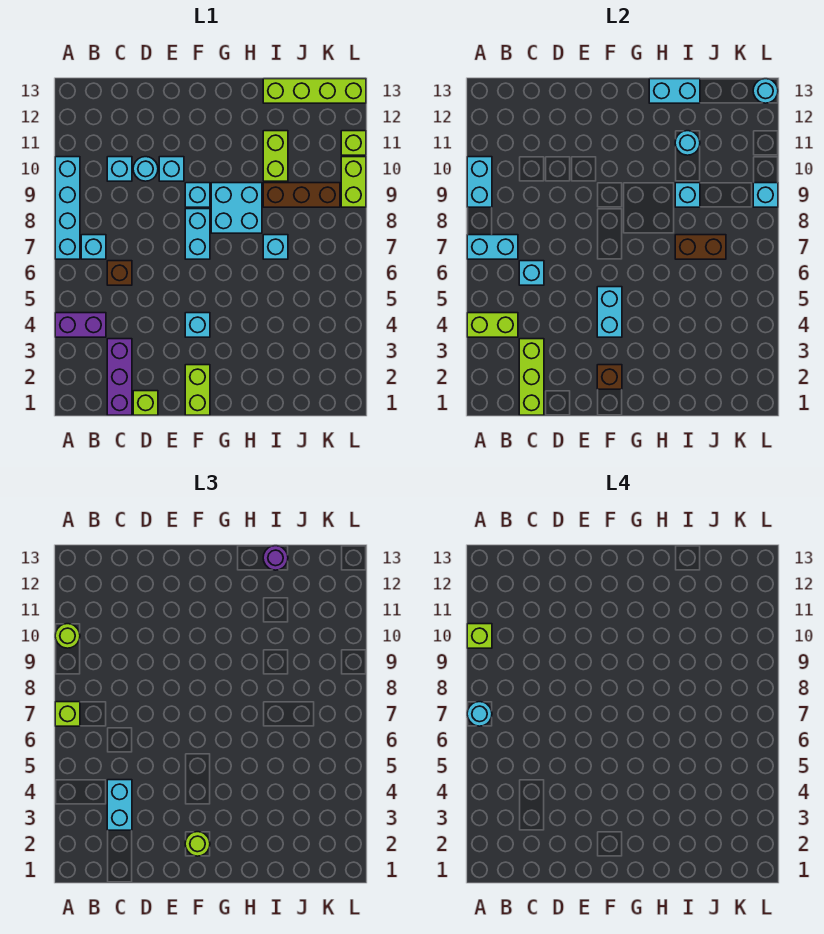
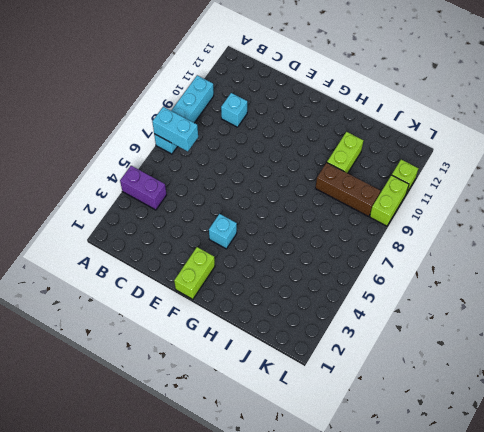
none -> cyan brick B7 level 1
none -> purple brick C1:C3 level 1
none -> brown brick C6 level 1
none -> lime brick D1 level 1

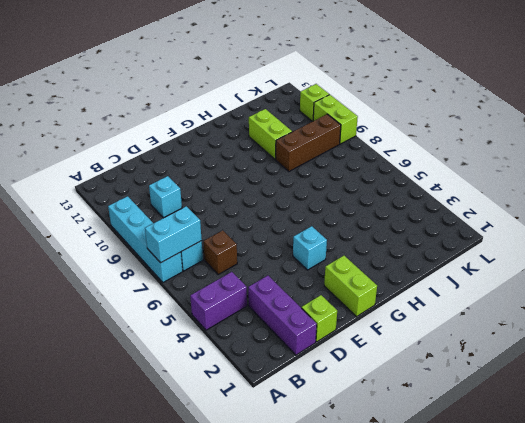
none -> cyan round brick D10 level 1
none -> cyan brick E10 level 1
none -> cyan brick F7:F8 level 1
none -> cyan brick F9 level 1

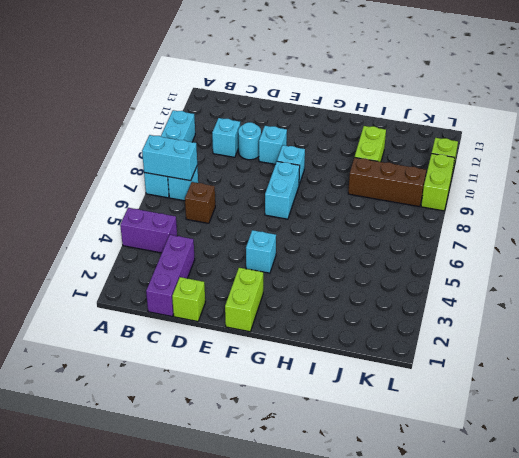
none -> cyan brick G8:H9 level 1
none -> cyan brick I7 level 1
none -> lime brick I13:L13 level 1
none -> lime brick A4:B4 level 2

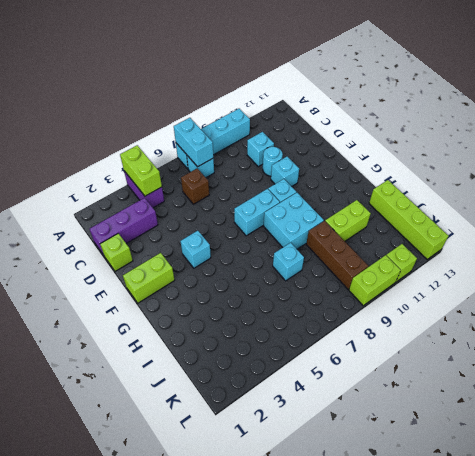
none -> cyan brick A9:A10 level 2
none -> lime brick C1:C3 level 2
none -> cyan brick C6 level 2
none -> brown brick F2 level 2

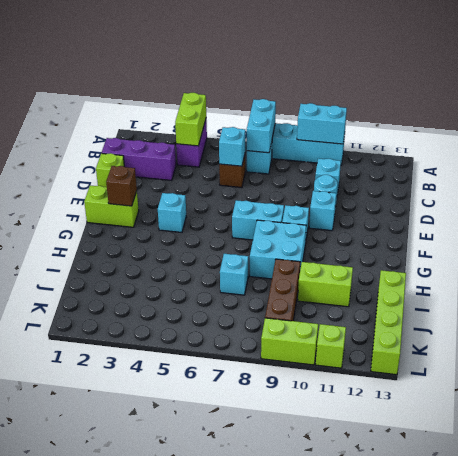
none -> lime brick C1:C3 level 2
none -> cyan brick F4:F5 level 2
none -> cyan brick H13:I13 level 2
none -> brown brick I7:J7 level 2

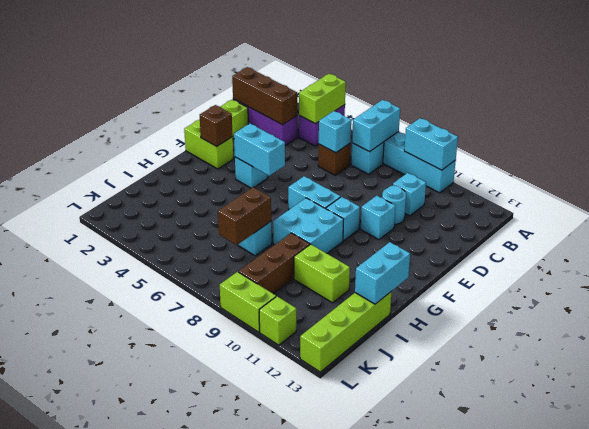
brown brick C1:C3 level 2 -> lime brick C1:C3 level 2
none -> cyan brick I9 level 2
none -> cyan round brick I11 level 2
none -> cyan brick L9 level 2
none -> cyan round brick L13 level 2

